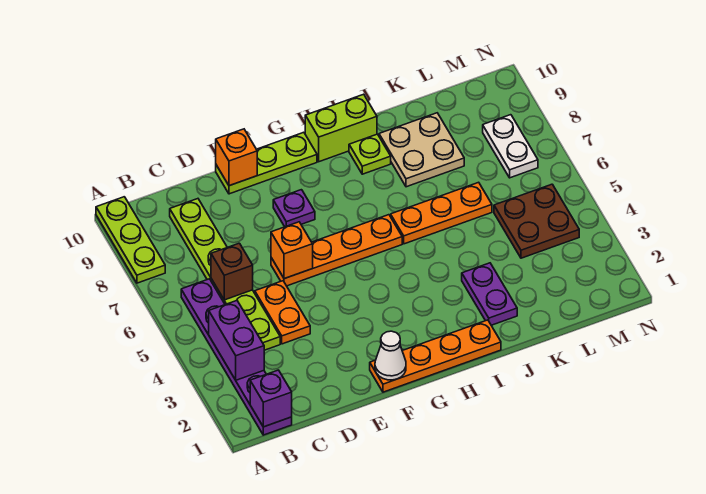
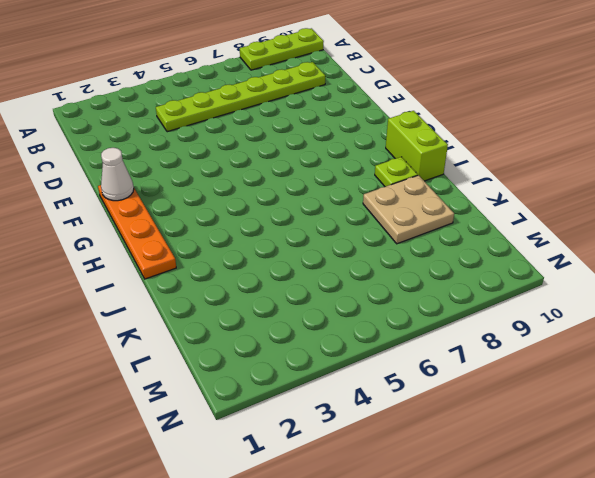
none -> purple plate B1:B6 level 1
none -> orange plate D4:D5 level 1
none -> orange plate E6:H6 level 1

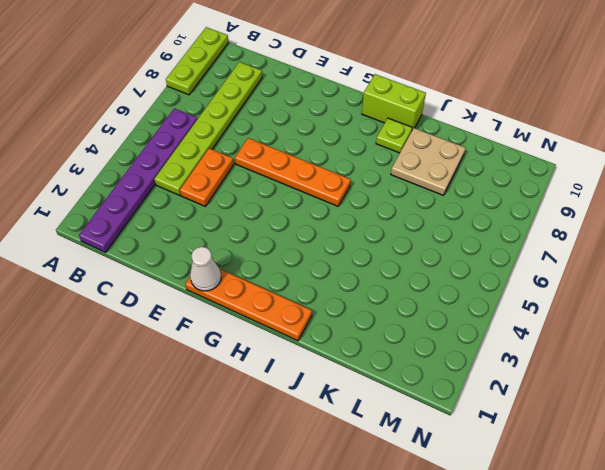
none -> lime plate E10:G10 level 1
none -> purple plate F8 level 1
none -> orange plate I6:K6 level 1

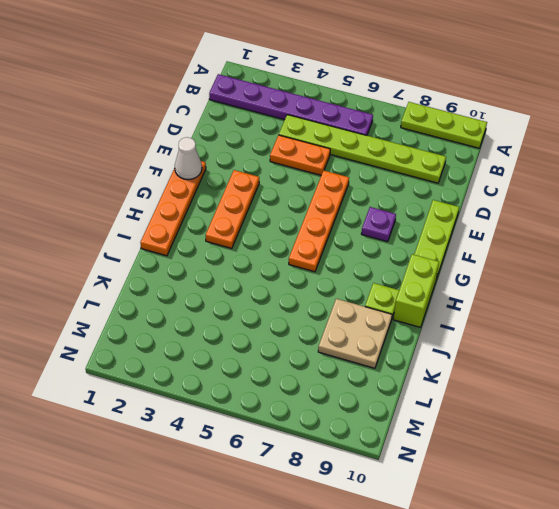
orange plate F3:H3 level 1 -> orange plate I6:K6 level 1
none -> purple plate J2:J3 level 1
none -> brown plate L4:M5 level 1
none -> white plate M7:M8 level 1

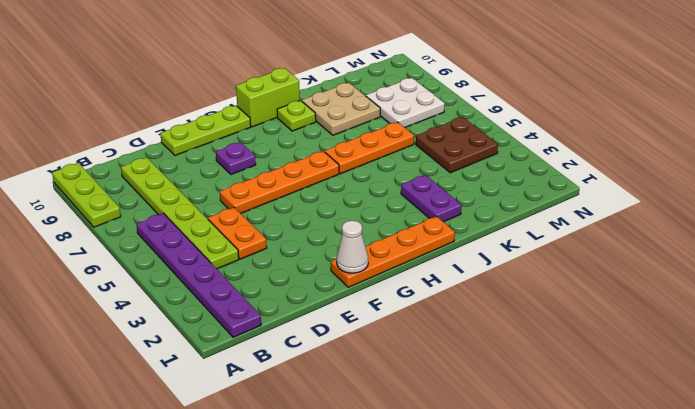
white plate L7:M8 level 1 -> white plate M7:M8 level 1
none -> purple brick B1 level 2
none -> purple brick B3:B4 level 2
none -> brown brick C6 level 2

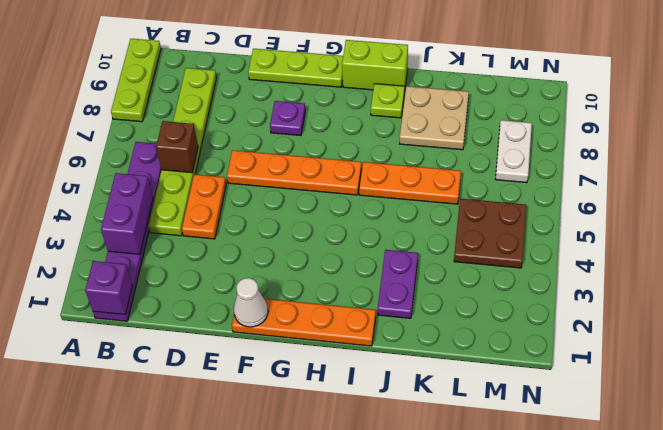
none -> orange brick E6 level 2
none -> orange brick E10 level 2

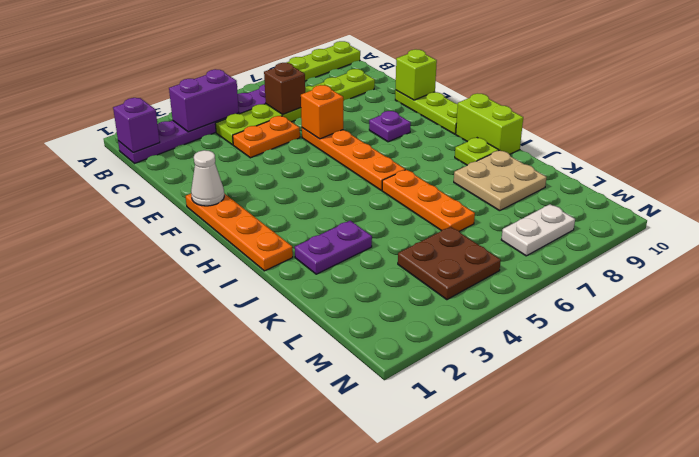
lime brick E10 level 2 -> orange brick E10 level 2

